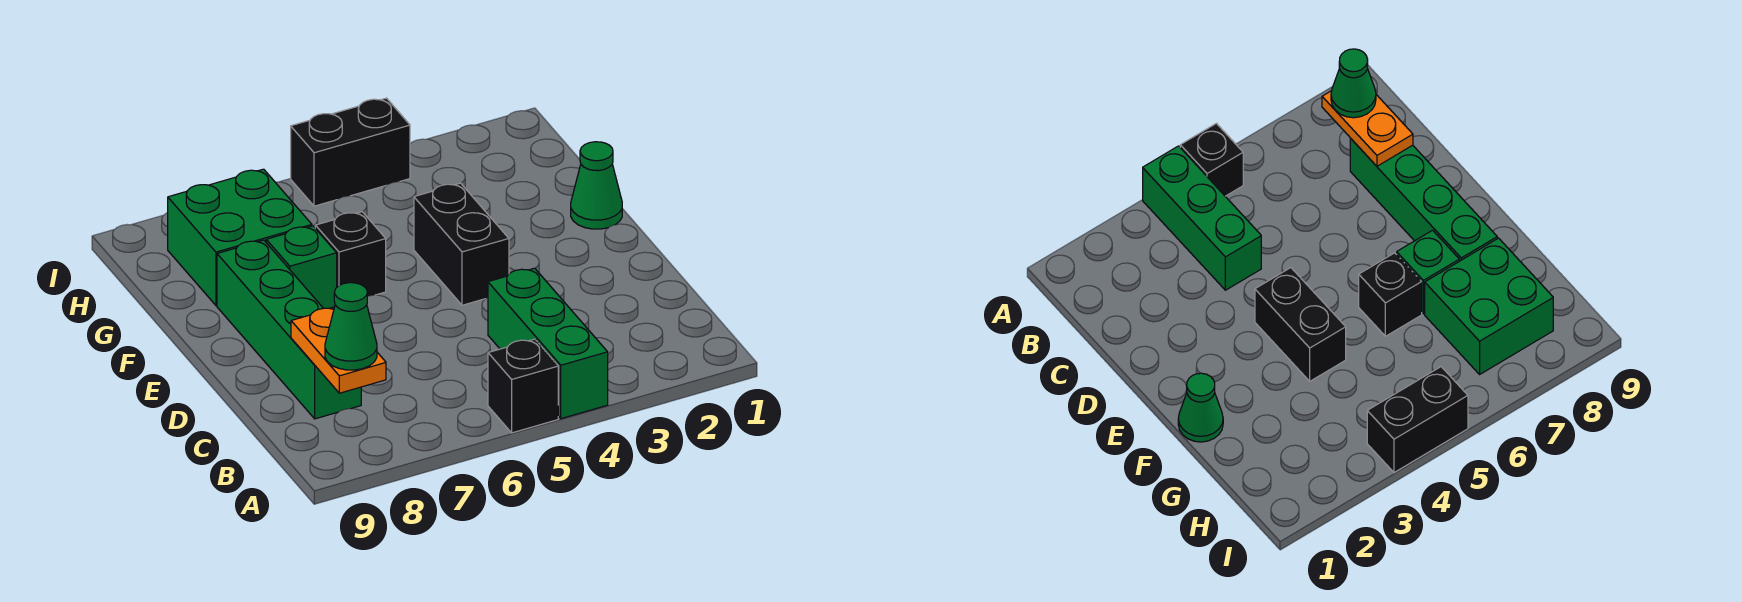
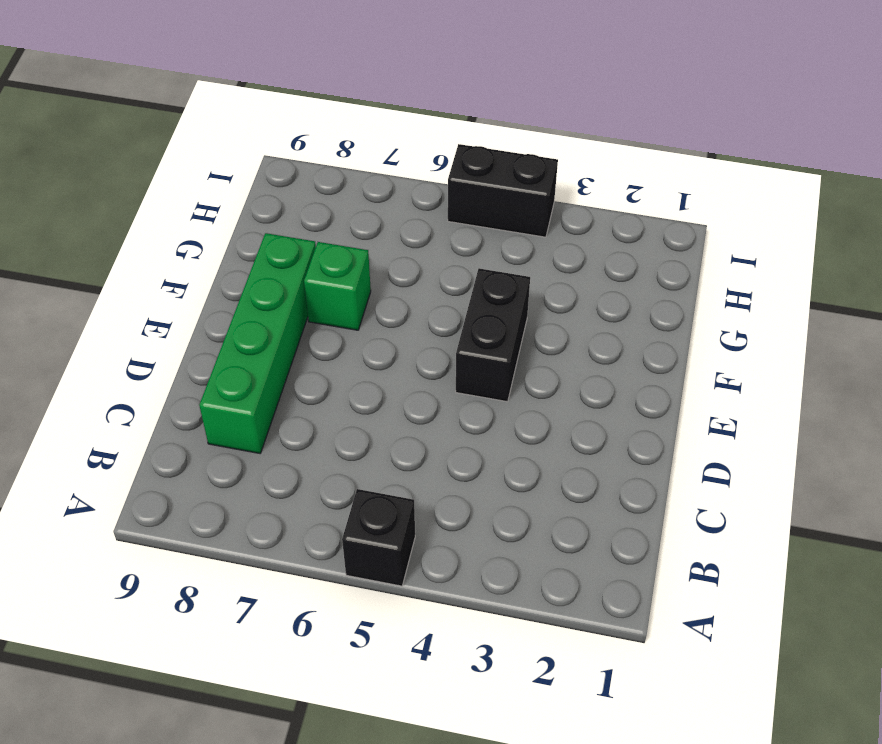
none -> green brick A4:C4 level 1
none -> green cone F1 level 1

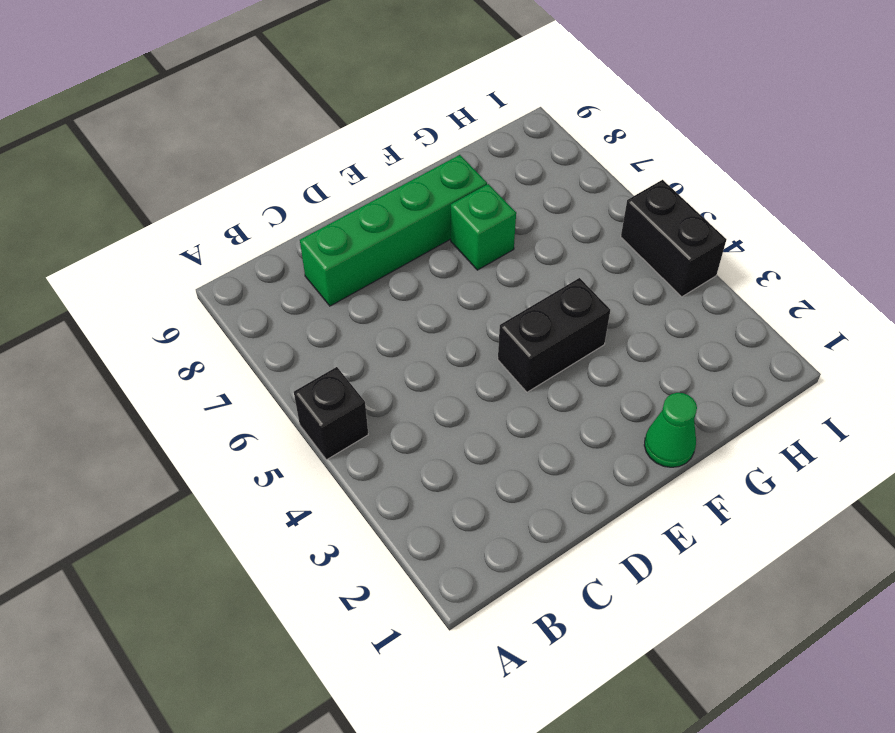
none -> green brick A4:C4 level 1
none -> black brick F6 level 1

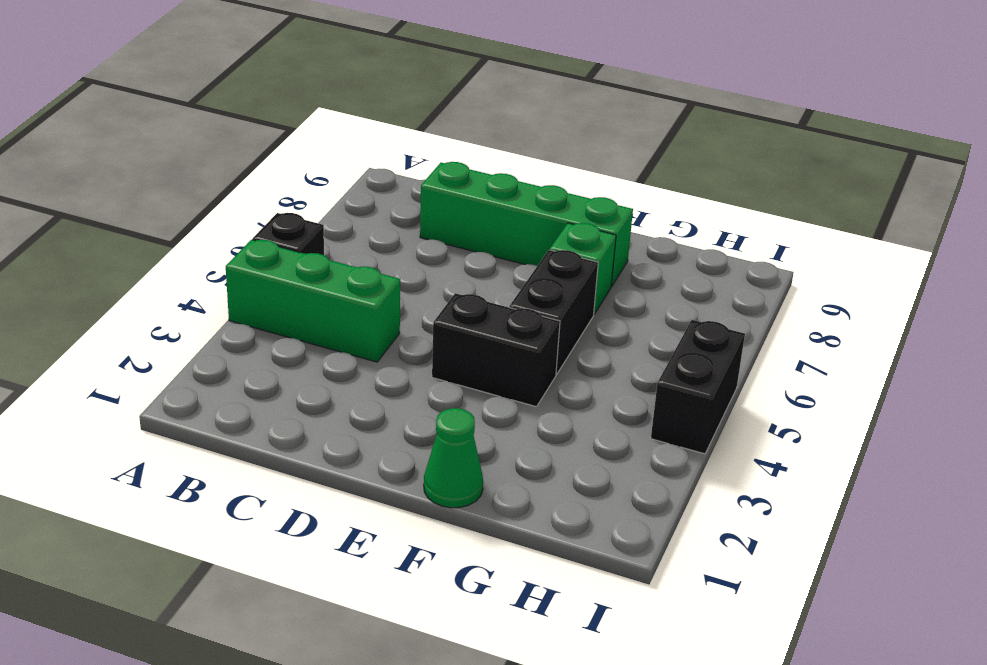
black brick F5:F6 level 1 -> black brick F6 level 1
none -> green brick G7:H8 level 1
none -> orange plate B8:C8 level 2

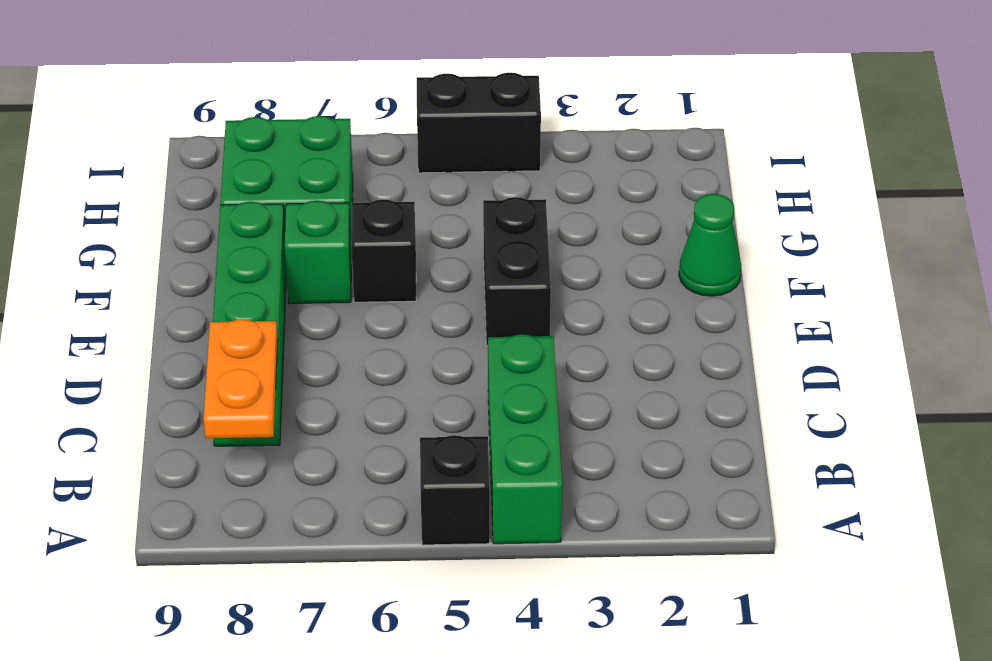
none -> green cone B8 level 3

